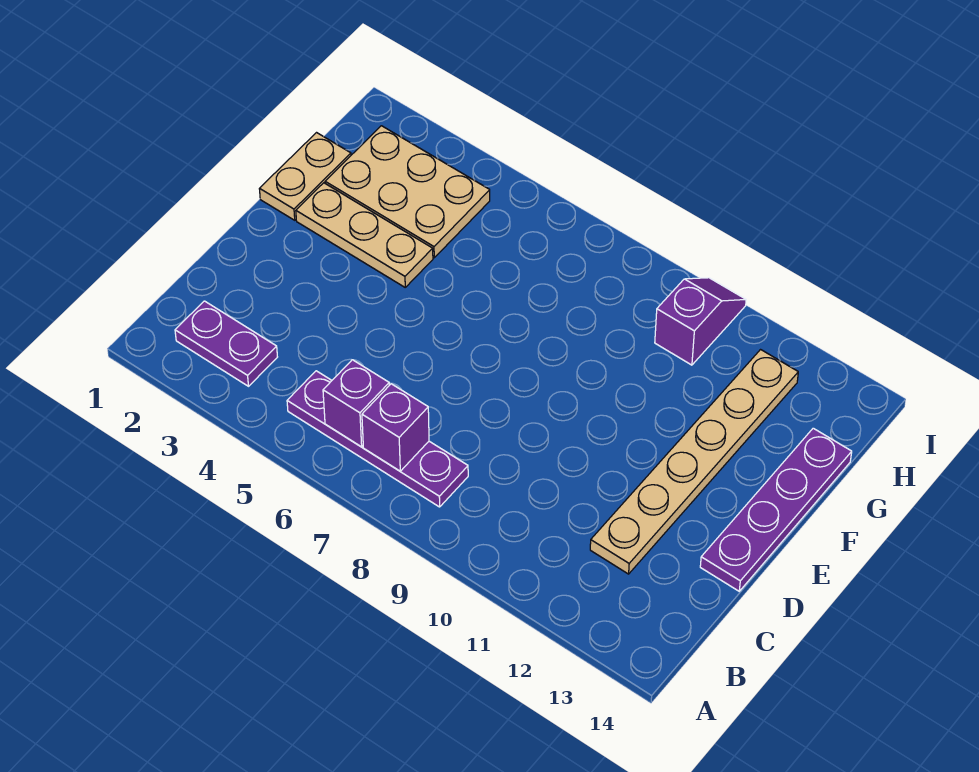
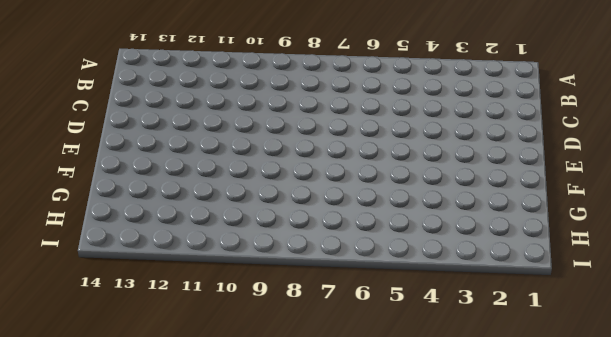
none -> purple plate B2:B3 level 1
none -> purple plate B5:B8 level 1

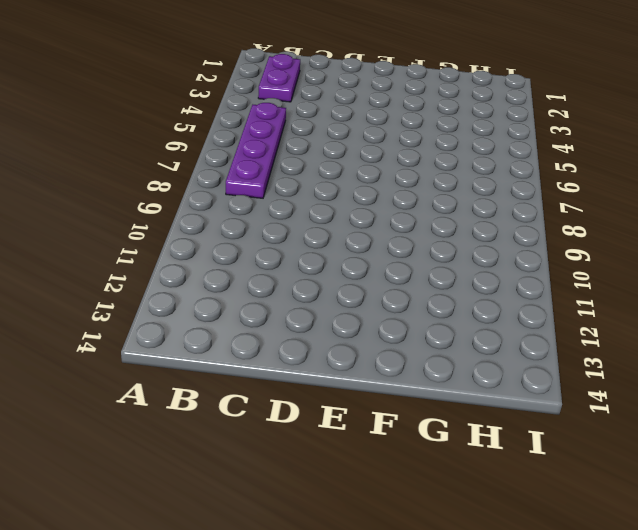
none -> tan plate C12:H12 level 1
none -> purple plate D14:G14 level 1

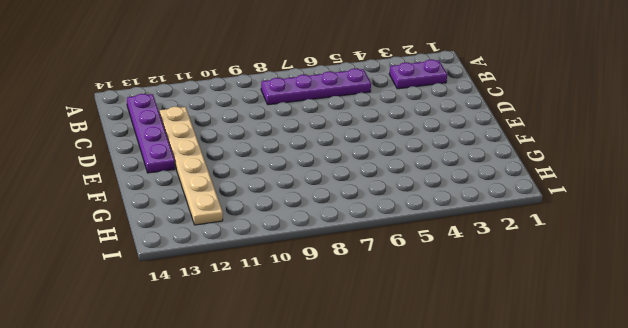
purple plate B13:E13 level 1 -> purple plate D14:G14 level 1
none -> tan plate F1:G1 level 1
none -> tan plate F2:F4 level 1

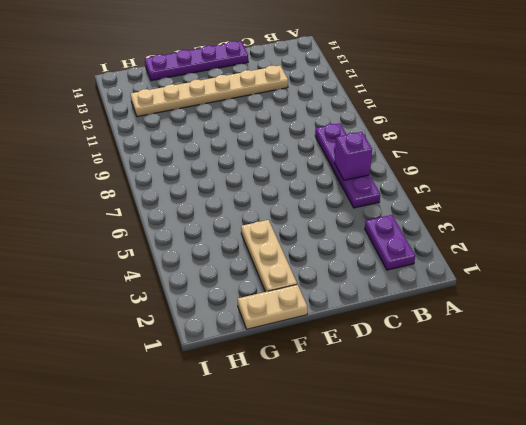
none -> tan plate G2:H4 level 1
none -> purple slope H10:I10 level 1 top H

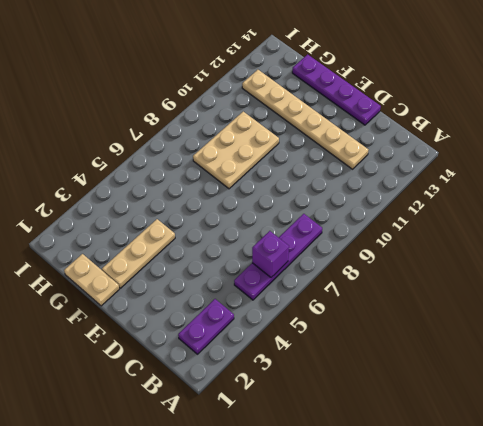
tan plate F8:G10 level 1 -> tan plate G2:H4 level 1
none -> purple slope H10:I10 level 1 top H
none -> purple brick B7 level 2

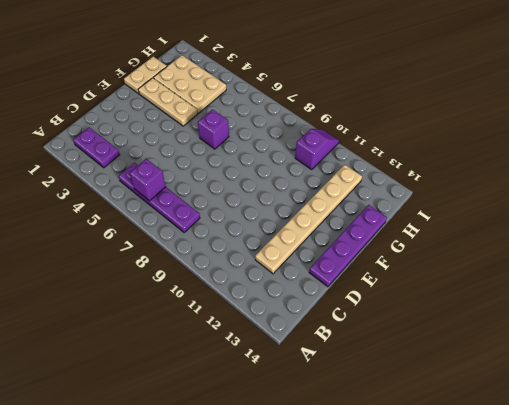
purple brick F6 level 1 -> purple brick B7 level 2

